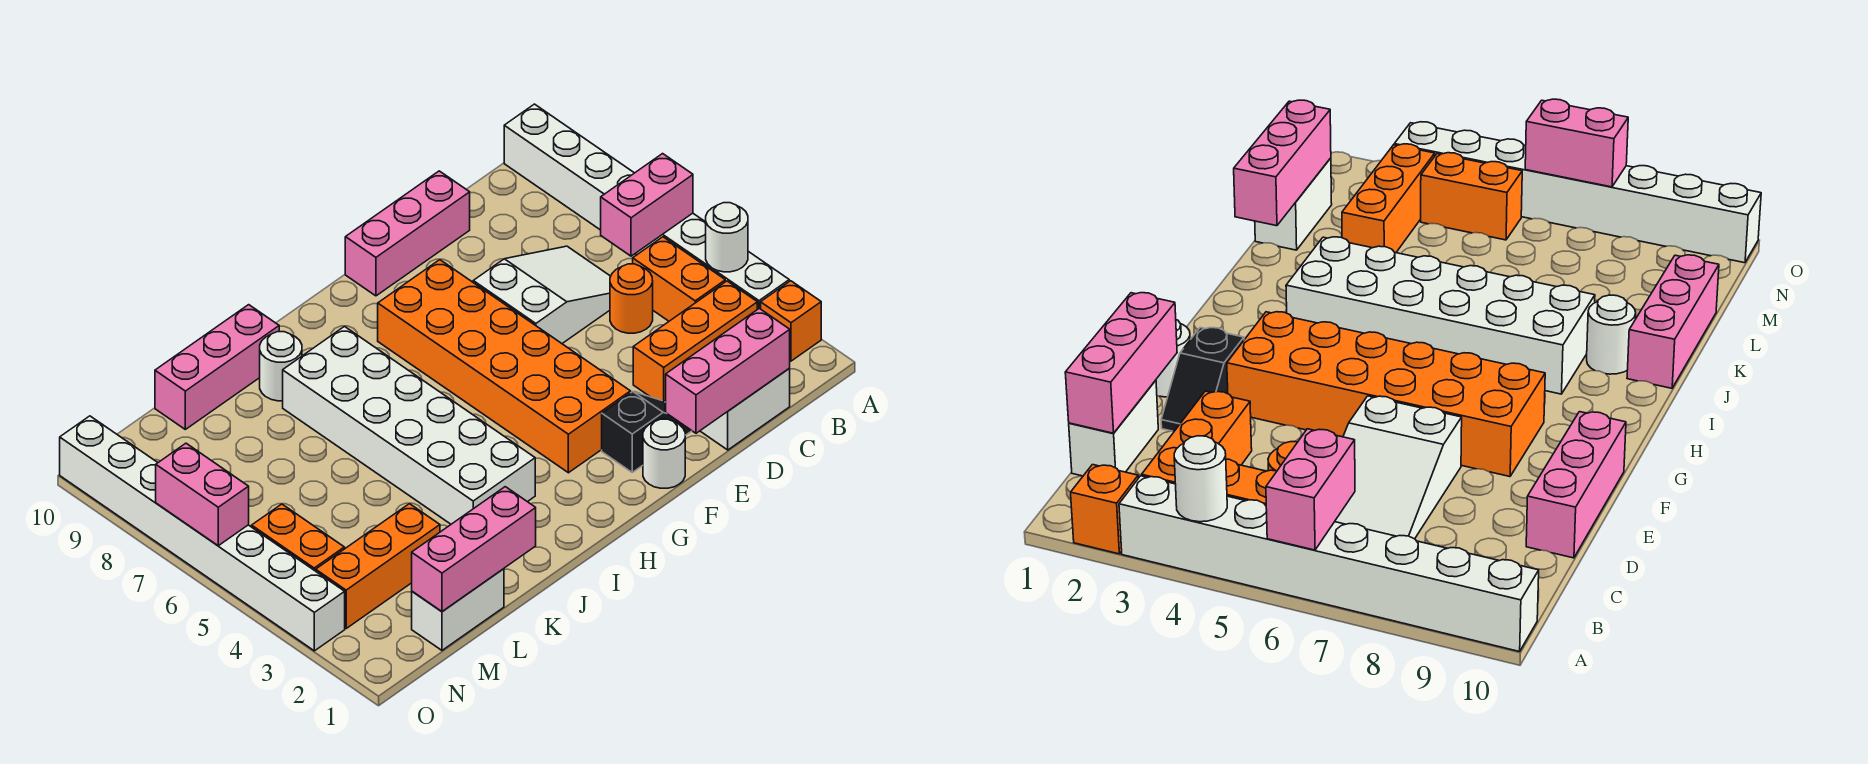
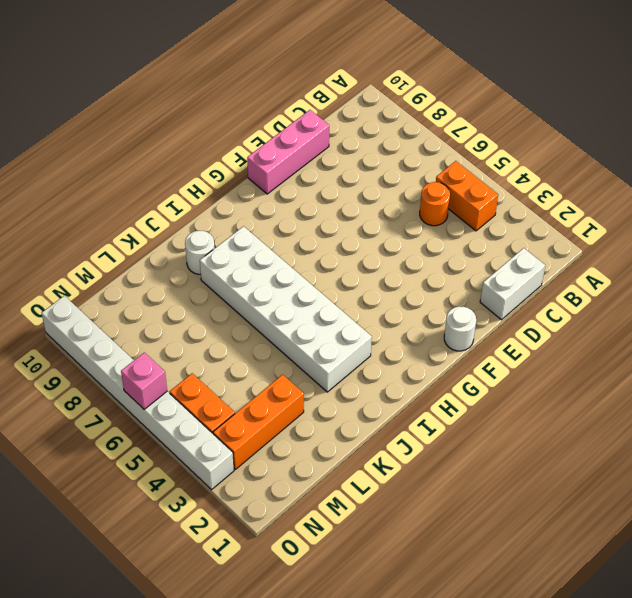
pink brick O6 level 2 -> pink brick O6:O7 level 2
none -> orange brick A2 level 1
none -> white brick A3:A10 level 1
none -> orange brick B3:D3 level 1

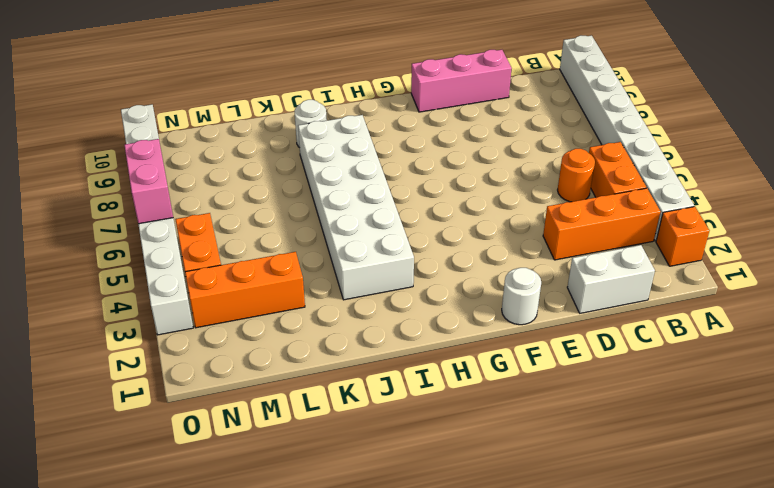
none -> white slope C6:E7 level 1 top E
none -> black slope E2:F2 level 1 top F
none -> orange brick F3:G8 level 1

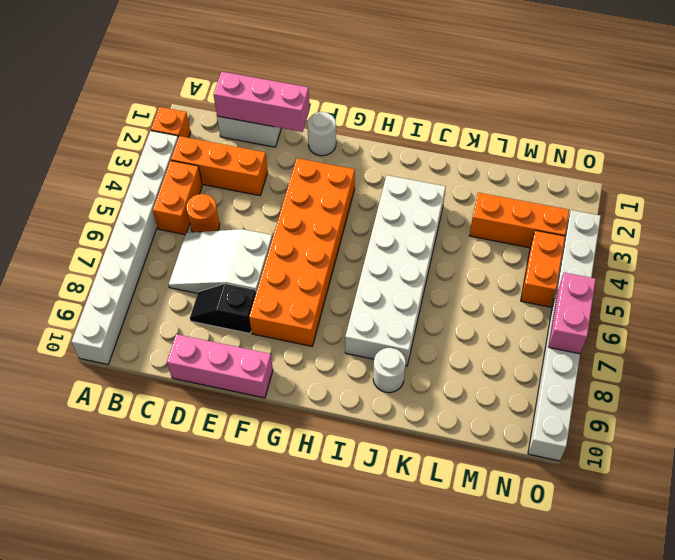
black slope D8:E8 level 1 top E -> black slope E2:F2 level 1 top F
none -> pink brick J10:L10 level 1
none -> white brick L1:M1 level 1
none -> white round brick A4 level 2

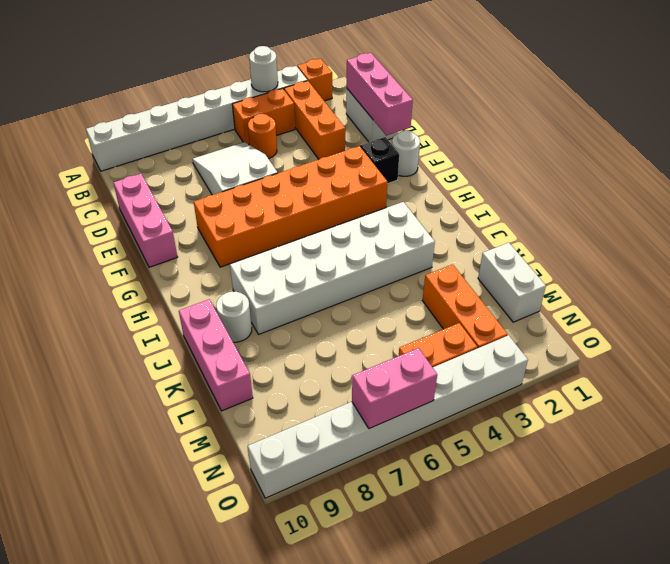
none -> pink brick A6:B6 level 2
none -> pink brick K1:M1 level 2

